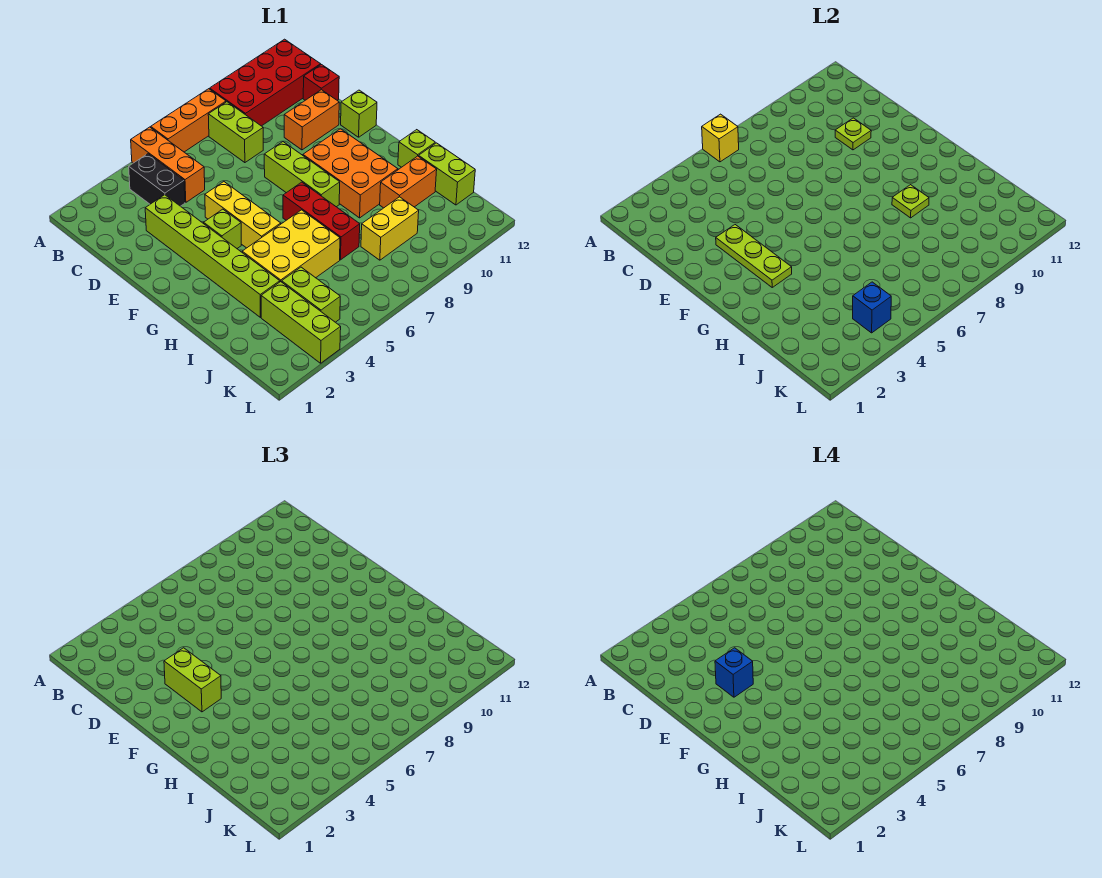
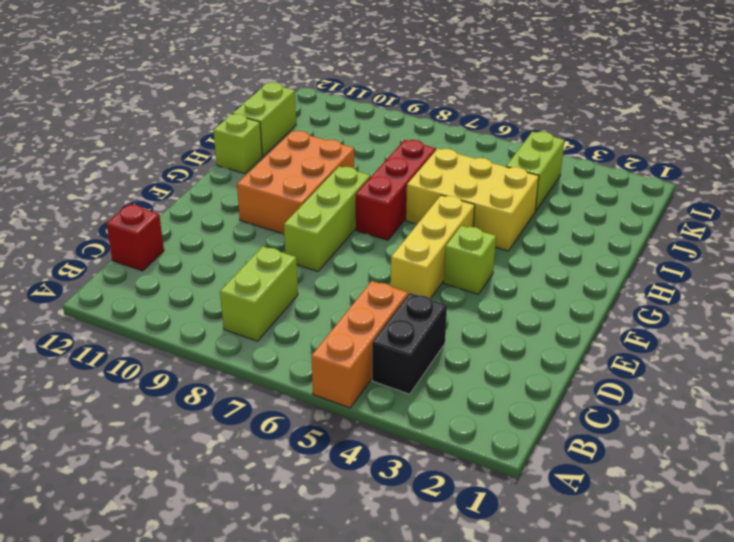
none -> orange brick A6:A8 level 1
none -> red brick A9:B12 level 1
none -> lime brick D3:I3 level 1

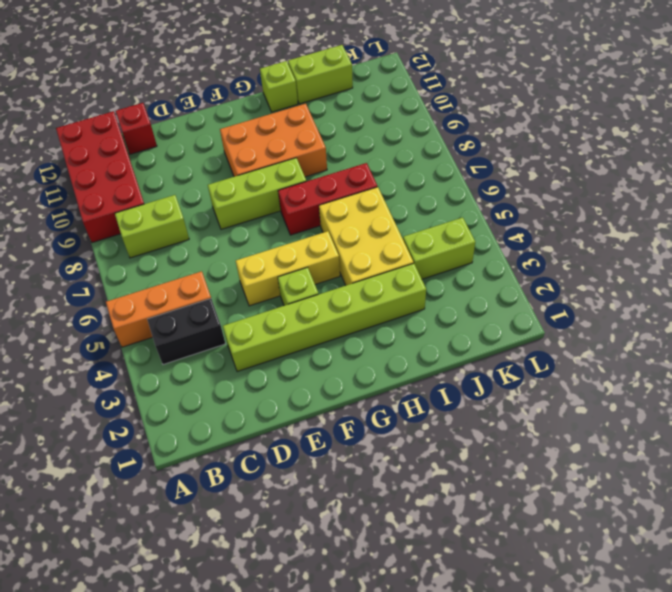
none -> orange brick A6:A8 level 1
none -> orange brick D10:D11 level 1
none -> lime brick E12 level 1

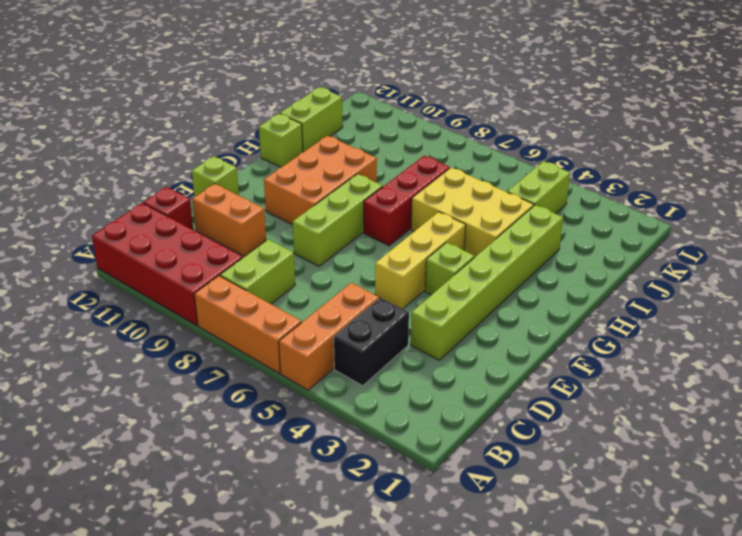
none -> orange brick I10:I11 level 1
none -> lime brick J3:L3 level 1
none -> yellow brick J8:J9 level 1

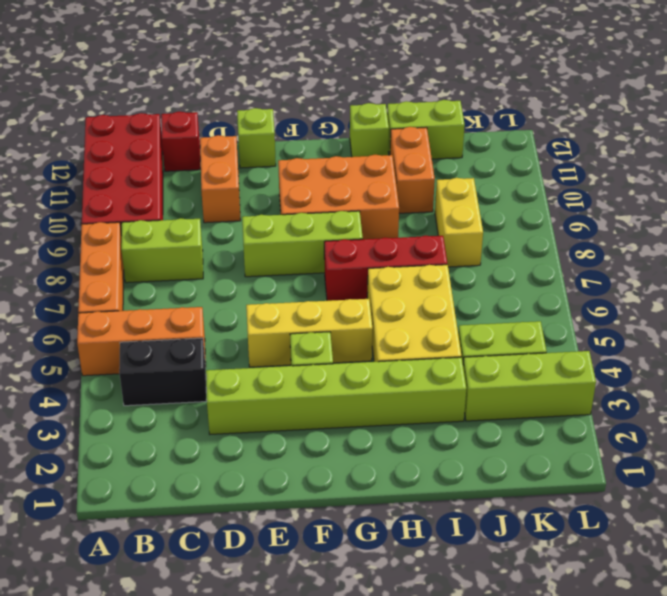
none -> yellow brick A6 level 2
none -> lime plate D10 level 2
none -> lime plate E3:G3 level 2

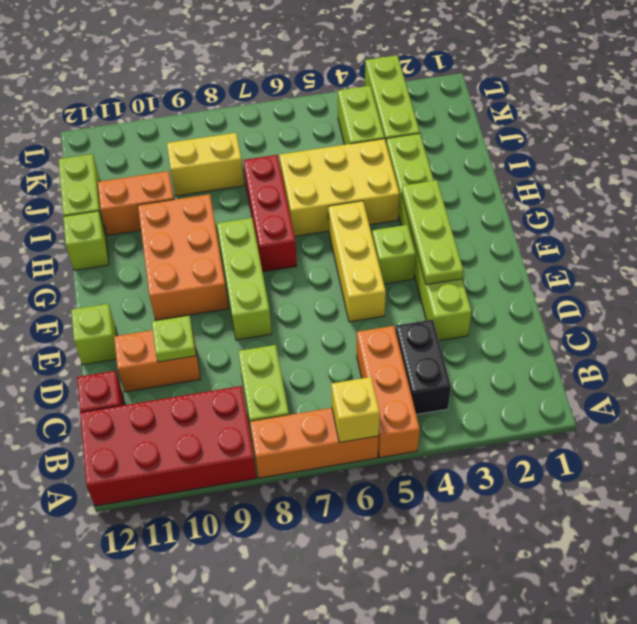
none -> lime plate H9 level 2
none -> blue brick K4 level 2
none -> lime brick E3:F3 level 3

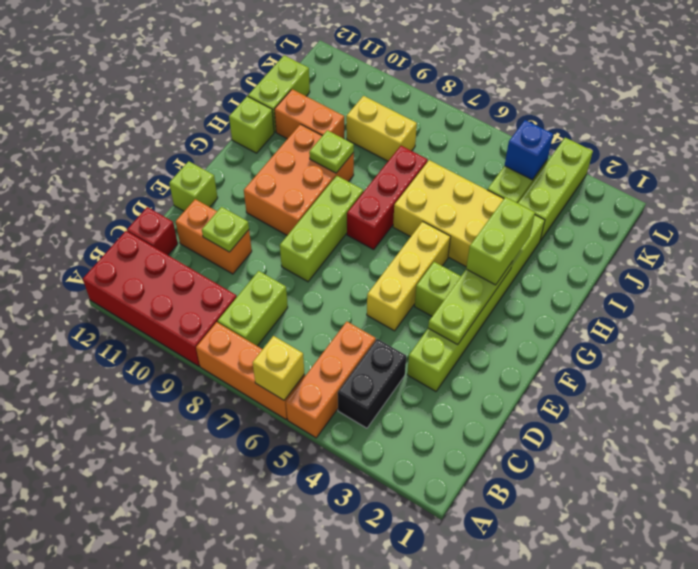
lime brick G3:H3 level 3 -> lime brick E3:F3 level 3
none -> blue brick E3 level 4

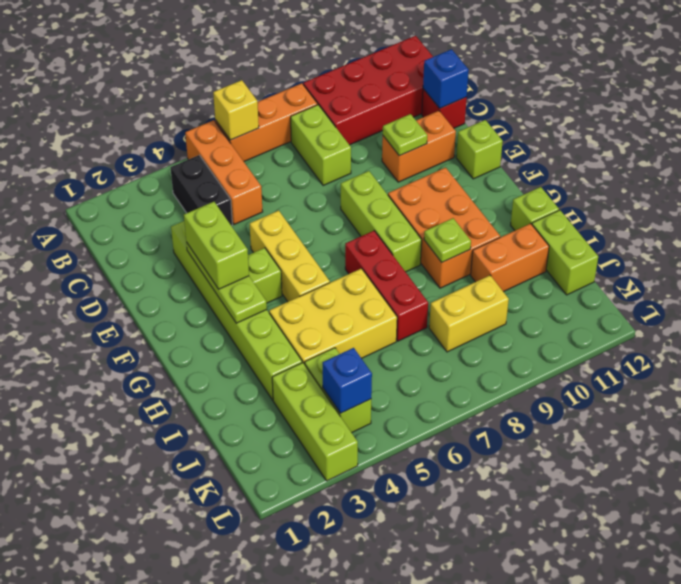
blue brick C12 level 2 -> blue brick E3 level 4

